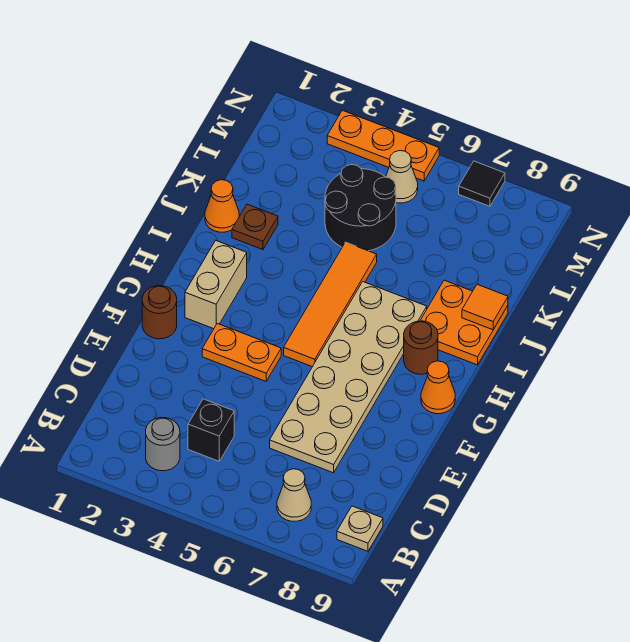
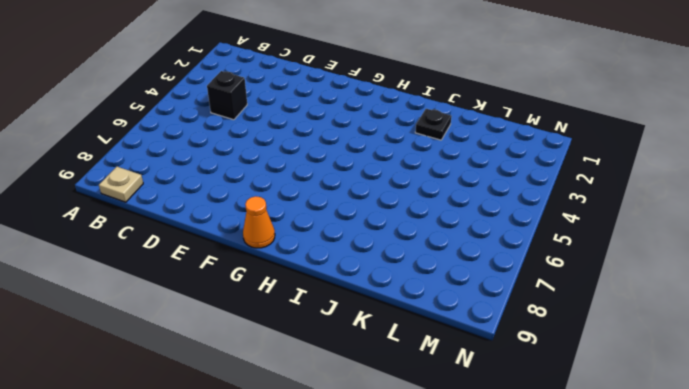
black plate J2 level 1 -> brown plate J2 level 1
none -> grey round brick B3 level 1
none -> tan cone B7 level 1
none -> tan plate D6:I7 level 1

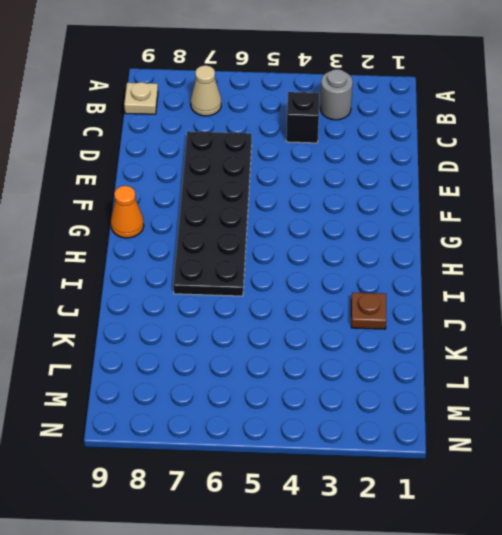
black plate D6:I7 level 1 -> tan plate D6:I7 level 1
none -> brown round brick F1 level 1
none -> orange plate F3:F4 level 1
none -> tan brick G2:H2 level 1

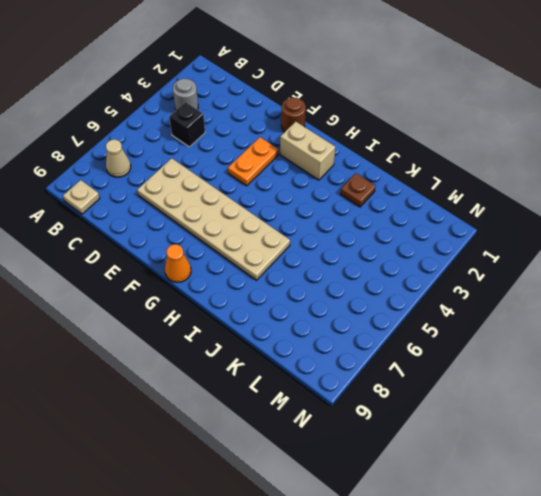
none -> orange tile G5:J5 level 1
none -> brown round brick H8 level 1
none -> orange plate I8:J9 level 1

